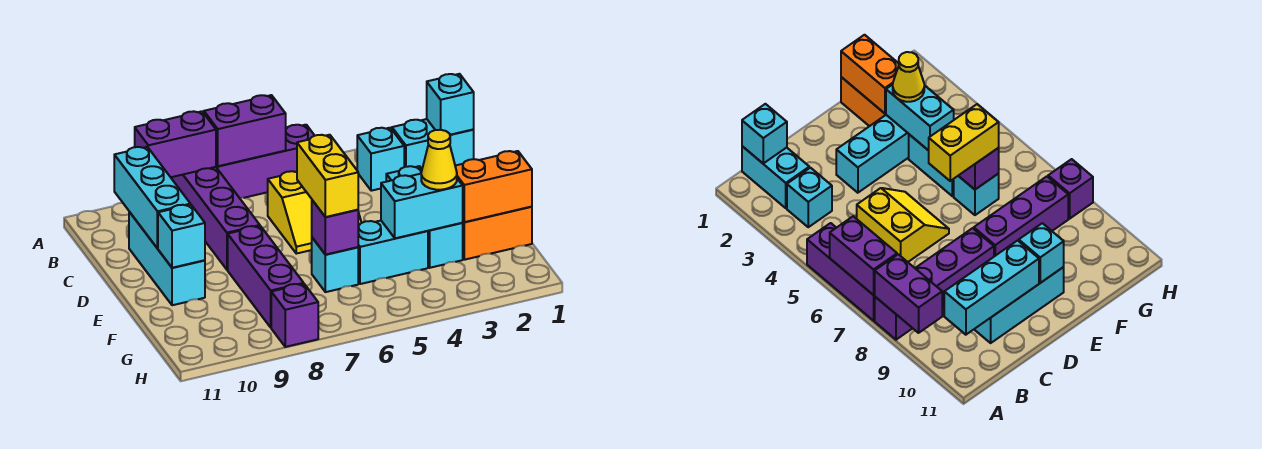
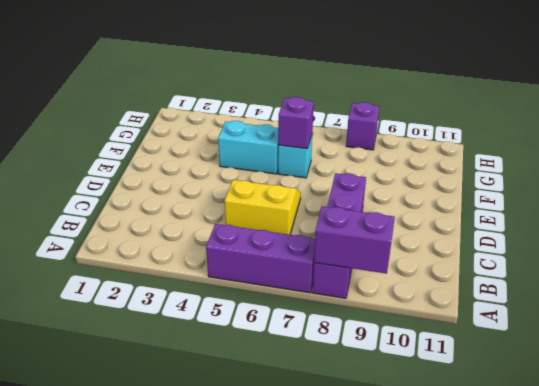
none -> cyan brick B1:B2 level 1
none -> cyan brick B3 level 1
none -> cyan brick C10:E10 level 1

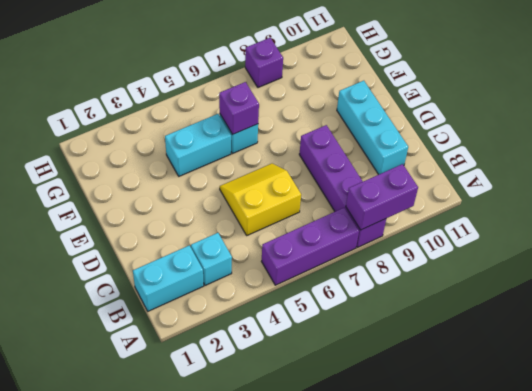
none -> cyan brick D3:F3 level 1
none -> purple brick E8:G8 level 1
none -> orange brick F1:F2 level 1

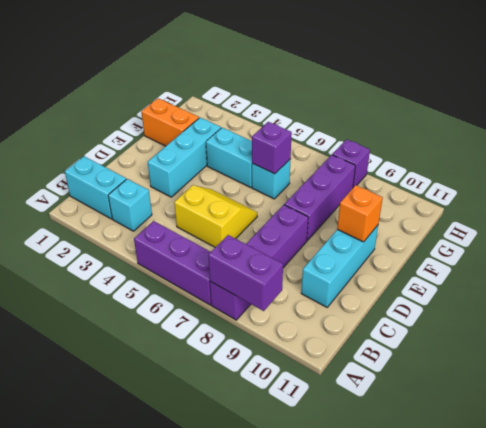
orange brick E10 level 2 -> cyan brick E10 level 2
none -> purple brick A6:A7 level 2
none -> cyan brick B1 level 2
none -> cyan brick B10:D10 level 2

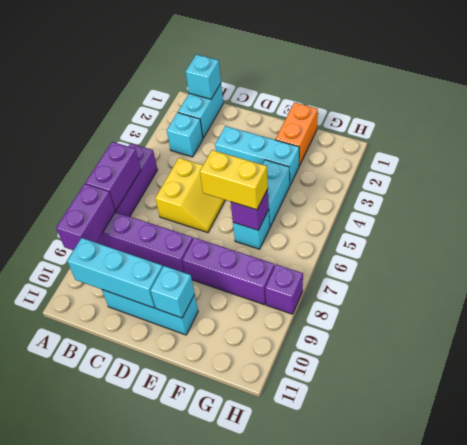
none -> orange brick F1:F2 level 2
none -> cyan brick F3:F4 level 2
none -> yellow cone F3 level 3

